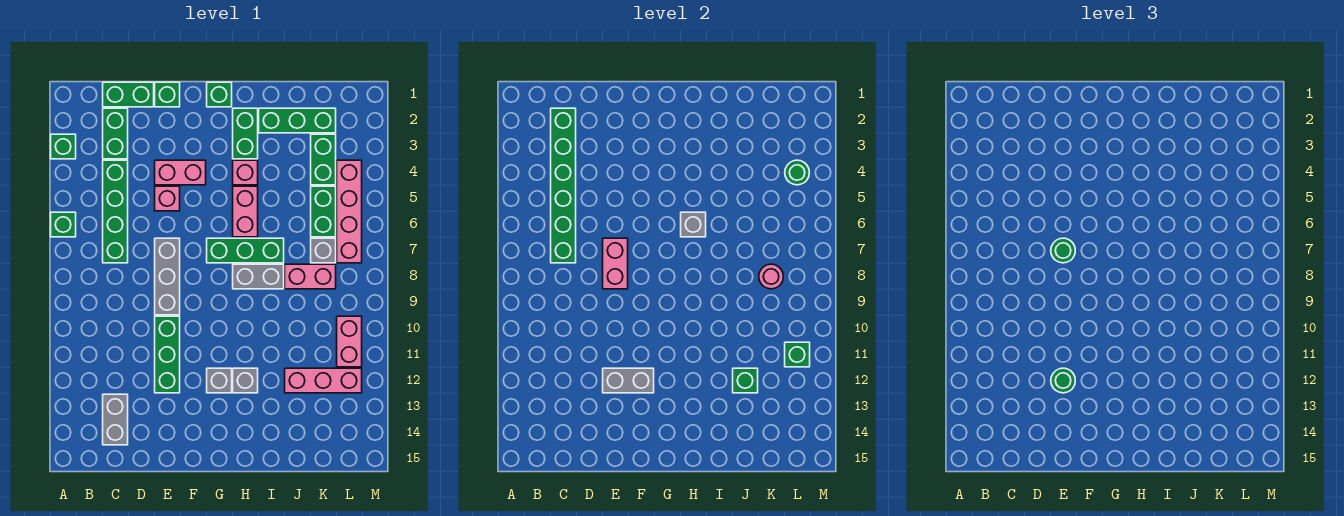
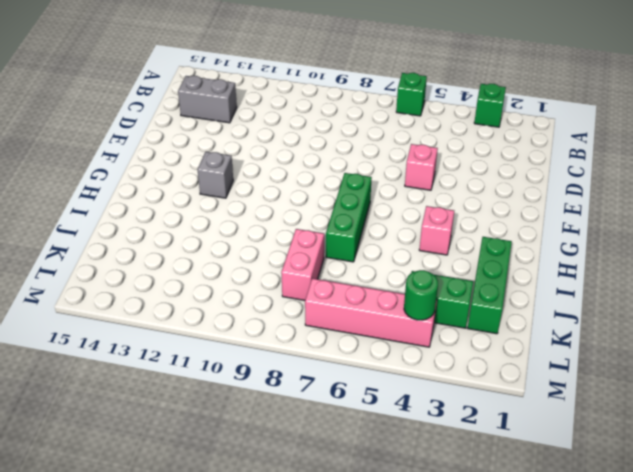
none -> green brick C1:D1 level 1
none -> green brick C2:C3 level 1
none -> green brick C4:C7 level 1
none -> green brick E1 level 1

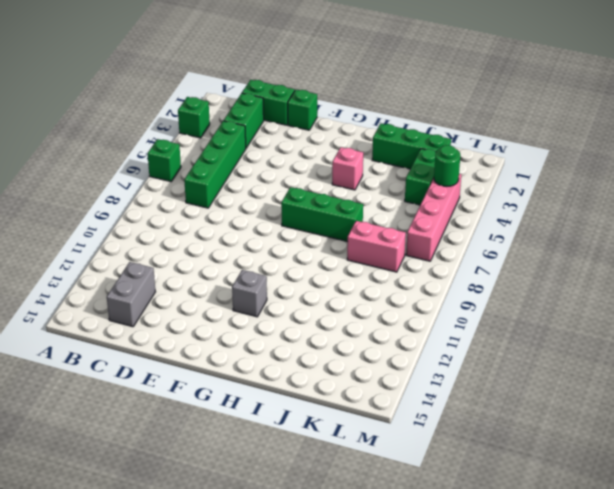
none -> pink brick E4:F4 level 1
none -> pink brick E5 level 1
none -> grey brick E7:E9 level 1
none -> green brick E10:E12 level 1

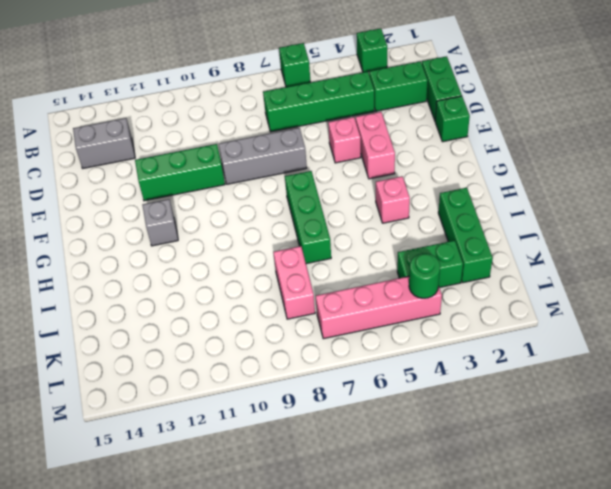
none -> green brick G1 level 1
none -> green brick H2:H3 level 1
none -> pink brick H5:H6 level 1
none -> grey brick H8:I8 level 1

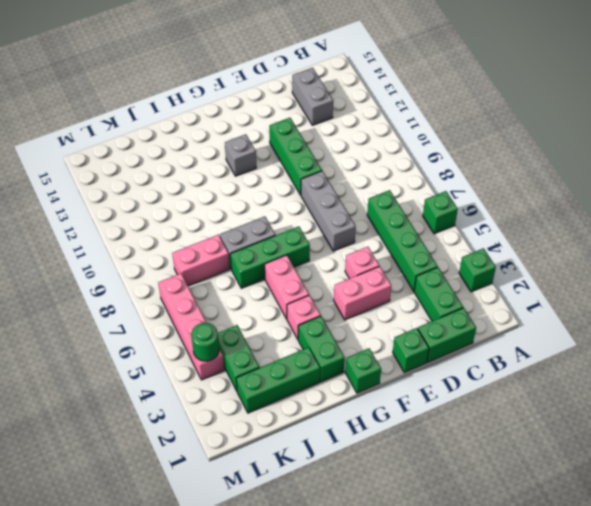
none -> grey brick H12 level 1
none -> pink brick J12:L12 level 1
none -> green brick K5:K6 level 1
none -> grey brick K7 level 1

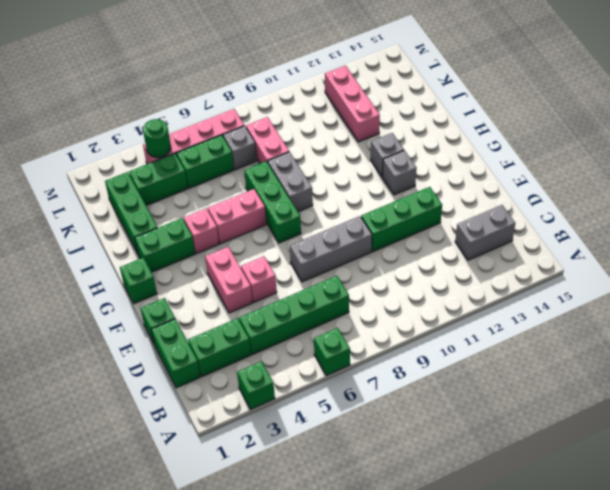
none -> pink brick L10:L11 level 1
none -> green brick C2:C7 level 2
none -> pink brick E7:E8 level 2
none -> grey brick E12:F12 level 2

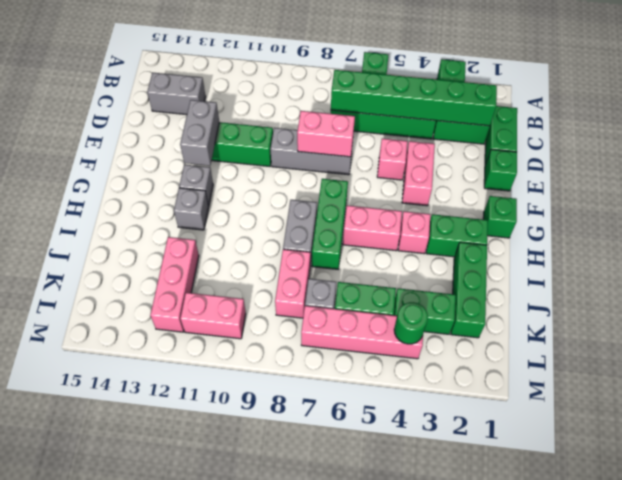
none -> grey brick H6 level 2
none -> green brick J12 level 2
none -> pink round brick K8 level 2
none -> green brick L11 level 2

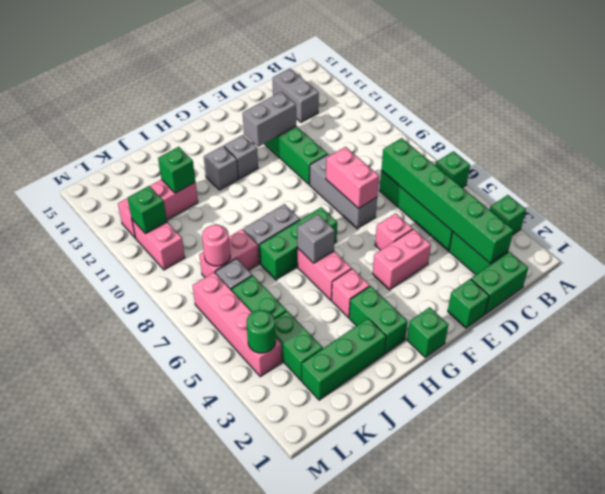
none -> green round brick E7 level 3
none -> green round brick E12 level 3

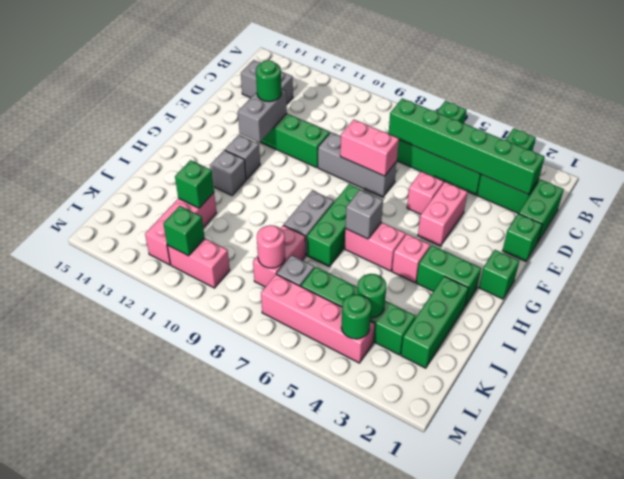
green round brick K4 level 2 -> green round brick E7 level 3

